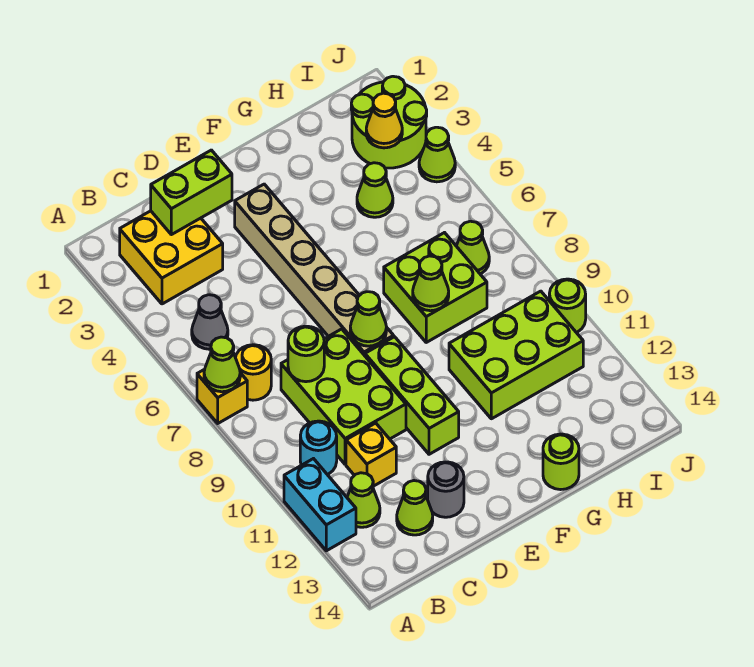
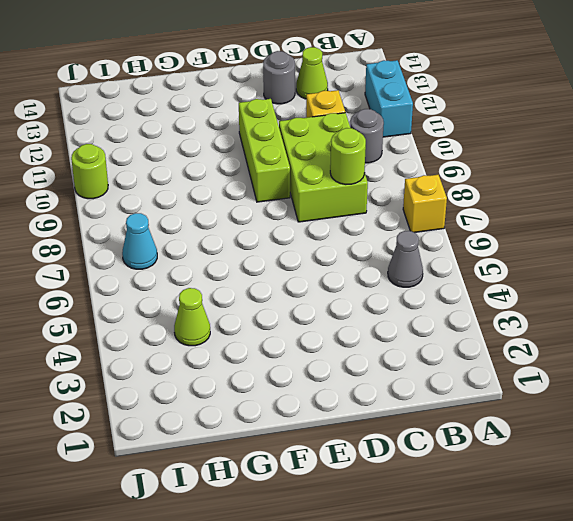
grey round brick B10 level 1 -> cyan round brick B10 level 1
cyan cone I7 level 1 -> lime cone I7 level 1
none -> yellow brick B2:C3 level 1
none -> yellow round brick B7 level 1
none -> lime cone B12 level 1

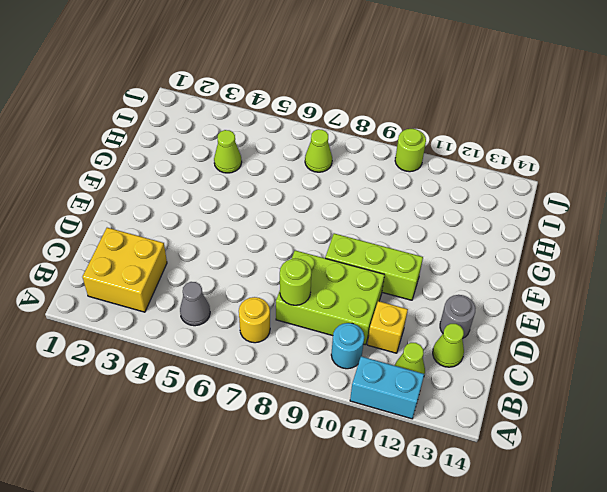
none -> yellow brick A7 level 1
none -> tan brick E3:E8 level 1
none -> lime brick G7:H8 level 1

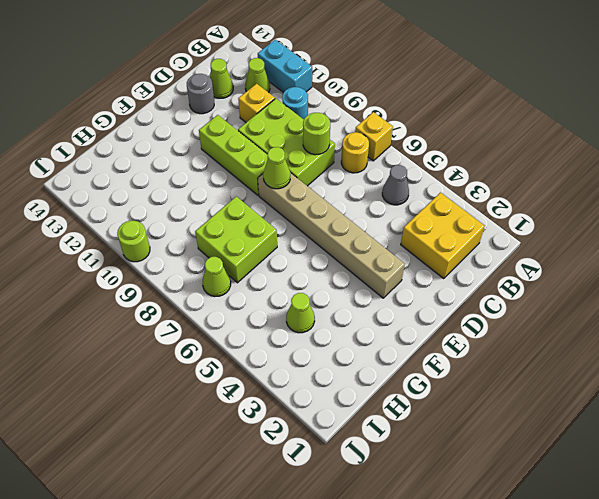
none -> lime brick G10:I11 level 1
none -> lime round brick G14 level 1
none -> lime round brick I2:J3 level 1

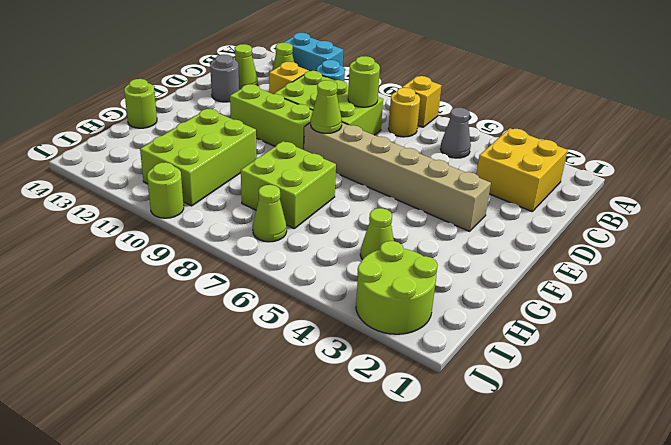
none -> lime cone J4 level 1
none -> lime cone A7 level 2
none -> lime brick C2:D2 level 2

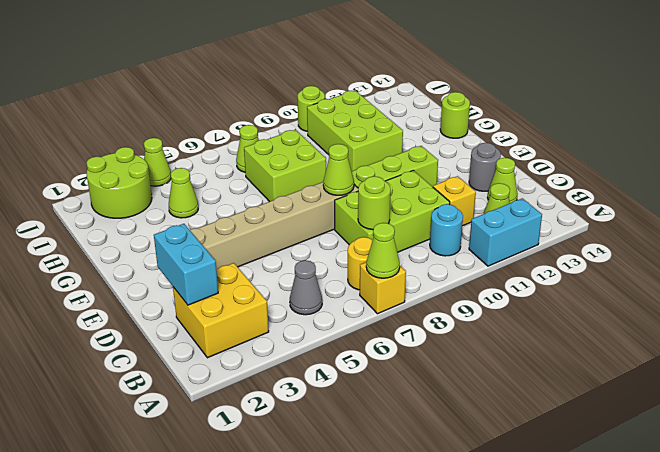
cyan brick C2:D2 level 2 -> lime brick C2:D2 level 2
none -> lime cone G8 level 2
none -> yellow cone I3 level 2

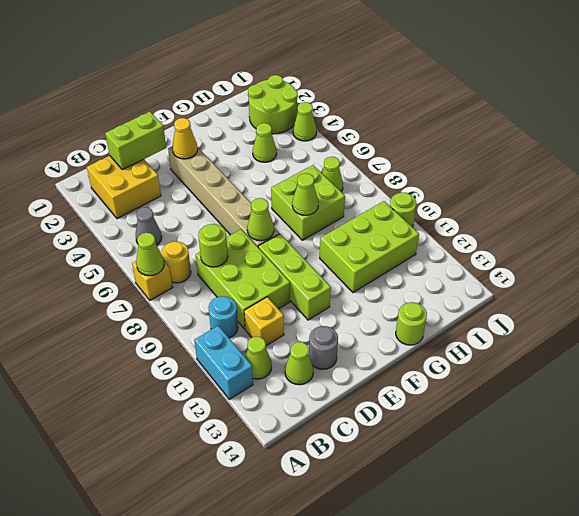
yellow cone E3 level 2 -> yellow cone I3 level 2

